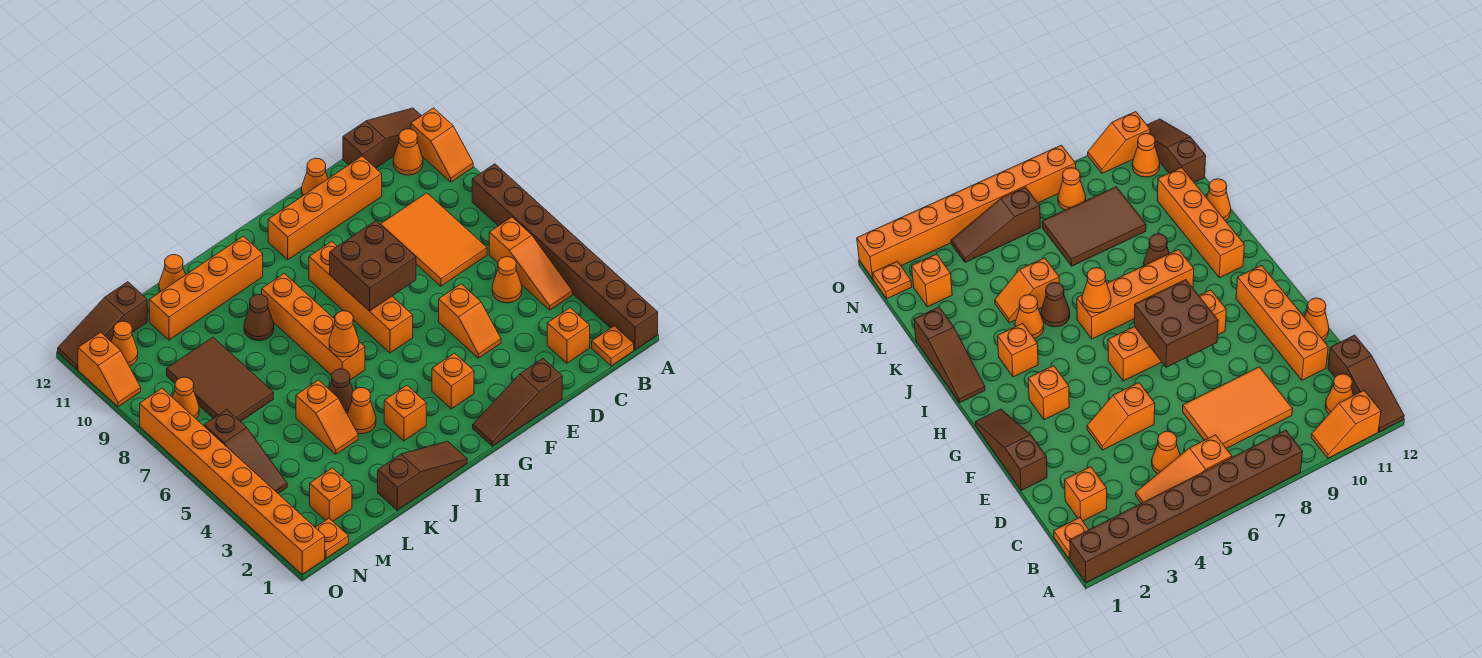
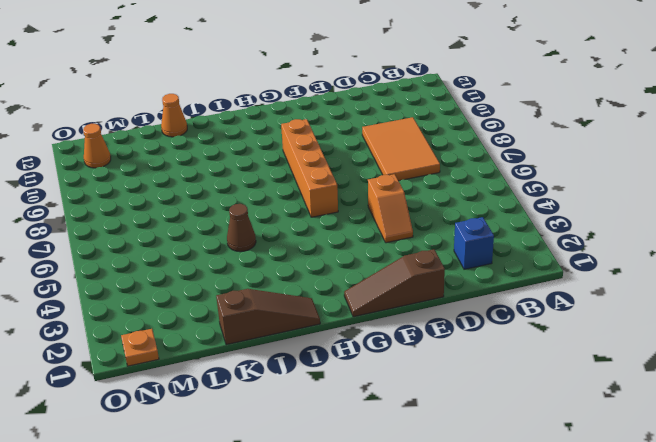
blue brick C2 level 1 -> orange brick C2 level 1
none -> brown brick A1:A8 level 1
none -> orange slope A10:A11 level 1 top 11
none -> brown slope A12:C12 level 1 top C
none -> orange plate B1 level 1

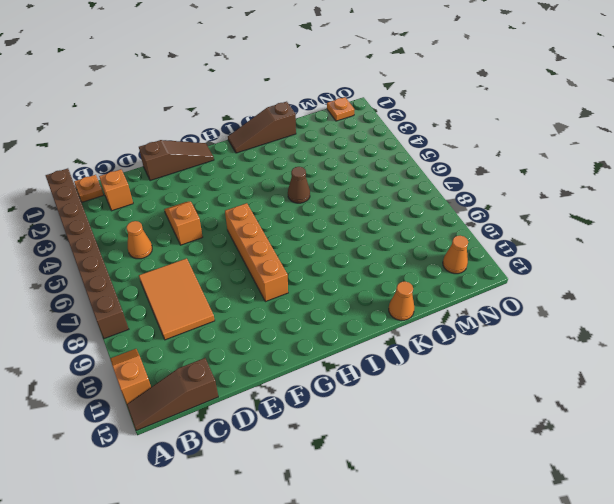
none -> orange slope B4:B6 level 1 top 6
none -> orange cone B11 level 1
none -> orange brick D11:G11 level 1
none -> orange cone E12 level 1

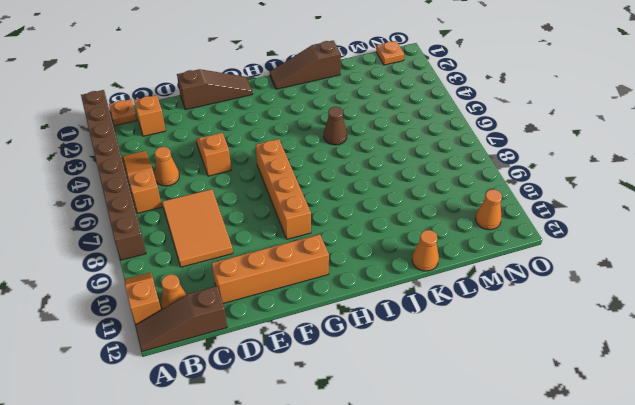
none -> orange cone E12 level 1
none -> orange brick G3 level 1
none -> orange brick I3 level 1
none -> orange brick I6:I9 level 1

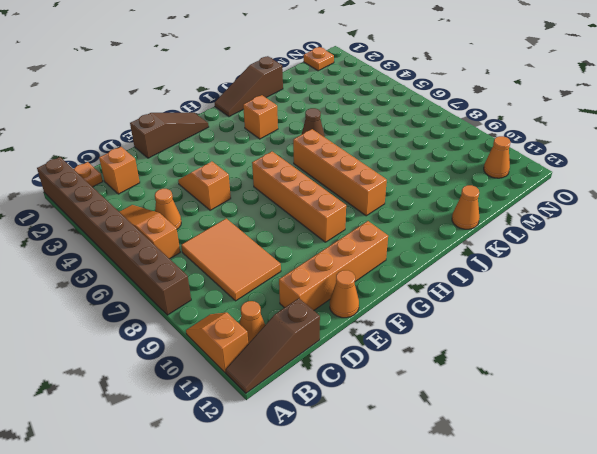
none -> orange brick G3 level 1
none -> orange brick I11:L11 level 1
none -> orange cone J4 level 1
none -> brown cone J9 level 1

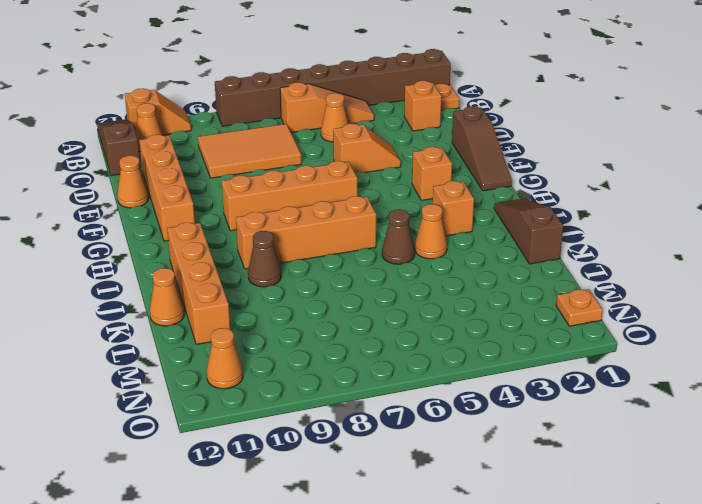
none -> orange slope K4:K5 level 1 top 5
none -> brown tile L7:M9 level 1
none -> orange brick M2 level 1
none -> brown slope M12:O12 level 1 top M

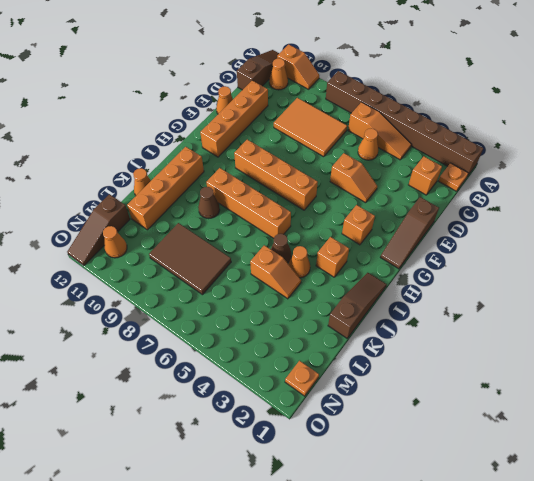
none -> orange brick M2 level 1
none -> brown slope N4:N6 level 1 top 6
none -> orange cone N8 level 1
none -> orange brick O1:O8 level 1

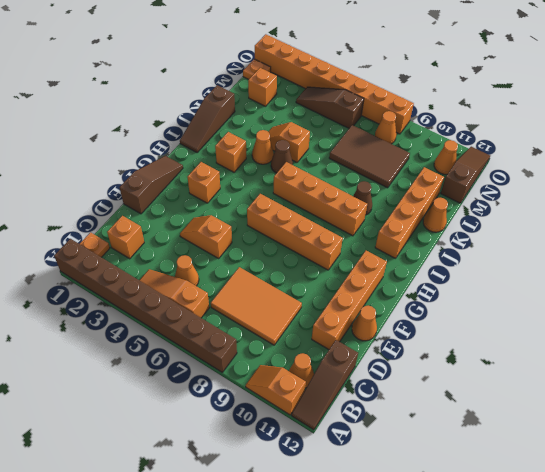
none -> orange slope O10:O11 level 1 top 11
none -> brown brick F7:G8 level 2
none -> orange cone I6 level 2

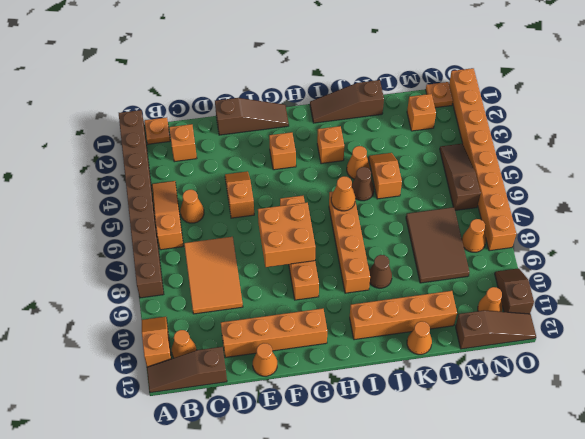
orange brick F7:G8 level 2 -> brown brick F7:G8 level 2
brown slope O10:O11 level 1 top 11 -> orange slope O10:O11 level 1 top 11

